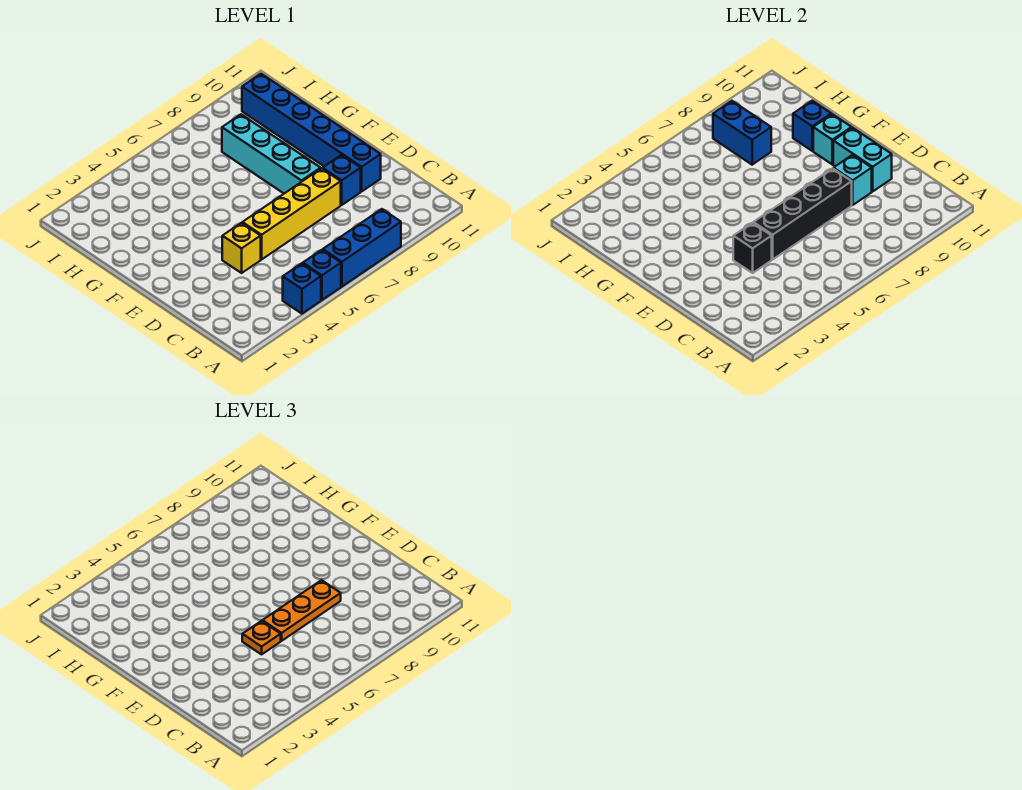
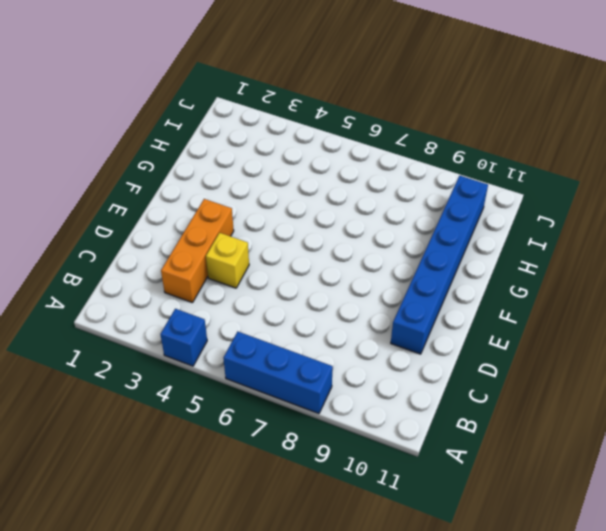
orange brick C3:E3 level 1 -> none
none -> blue brick A5 level 1
none -> yellow brick D5:D8 level 1
none -> blue brick D9 level 1

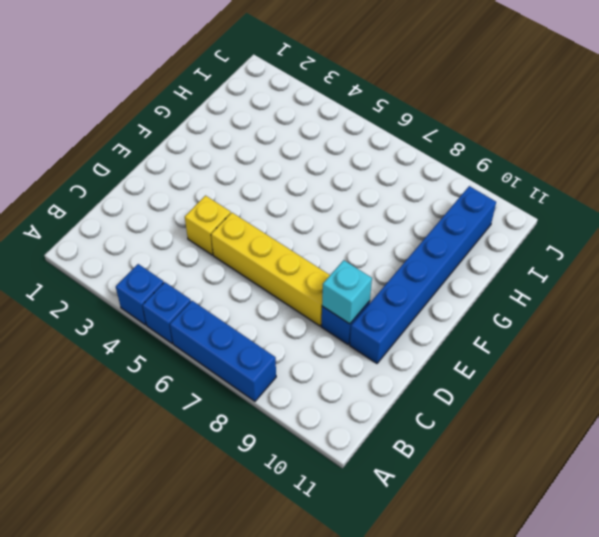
none -> cyan brick E8:H8 level 1
none -> black brick D4 level 2
none -> black brick D5:D8 level 2

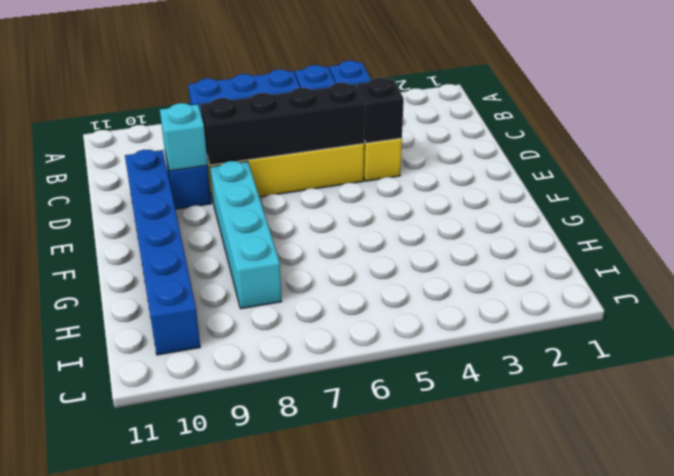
none -> cyan brick D10:E10 level 2
none -> cyan brick F10 level 2
none -> blue brick G10 level 2

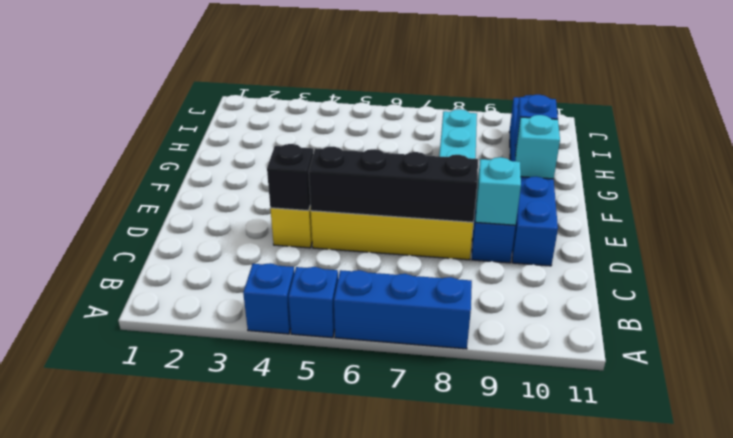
none -> cyan brick D10:E10 level 2
none -> blue brick H8:I8 level 2
none -> orange plate D5 level 3

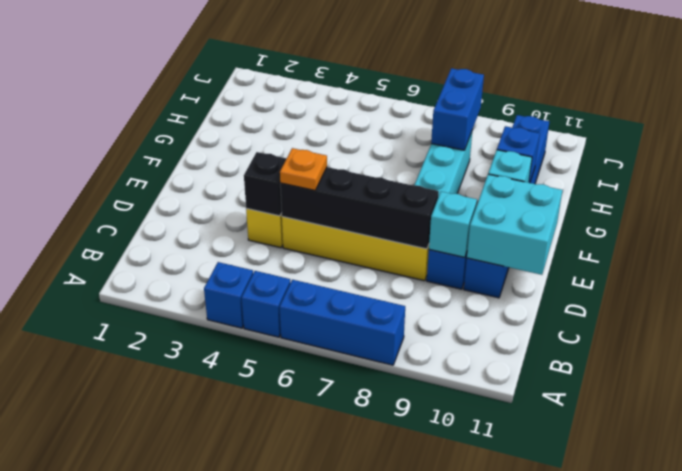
cyan brick D10:E11 level 2 -> cyan brick D10:E10 level 2
none -> orange plate D6:D8 level 3

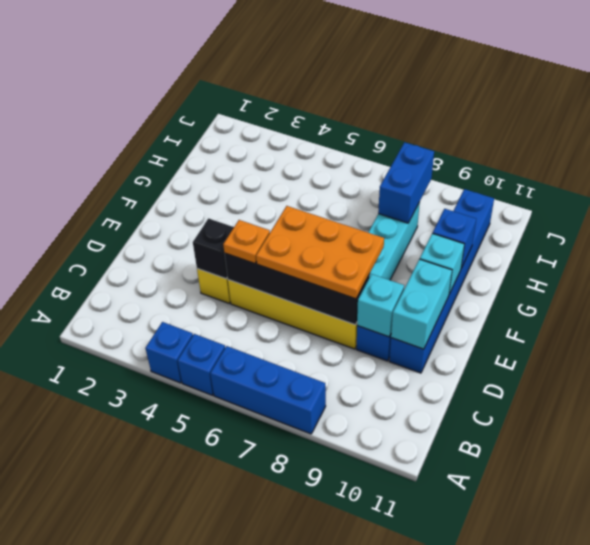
orange plate D6:E8 level 3 -> orange plate D6:D8 level 3

